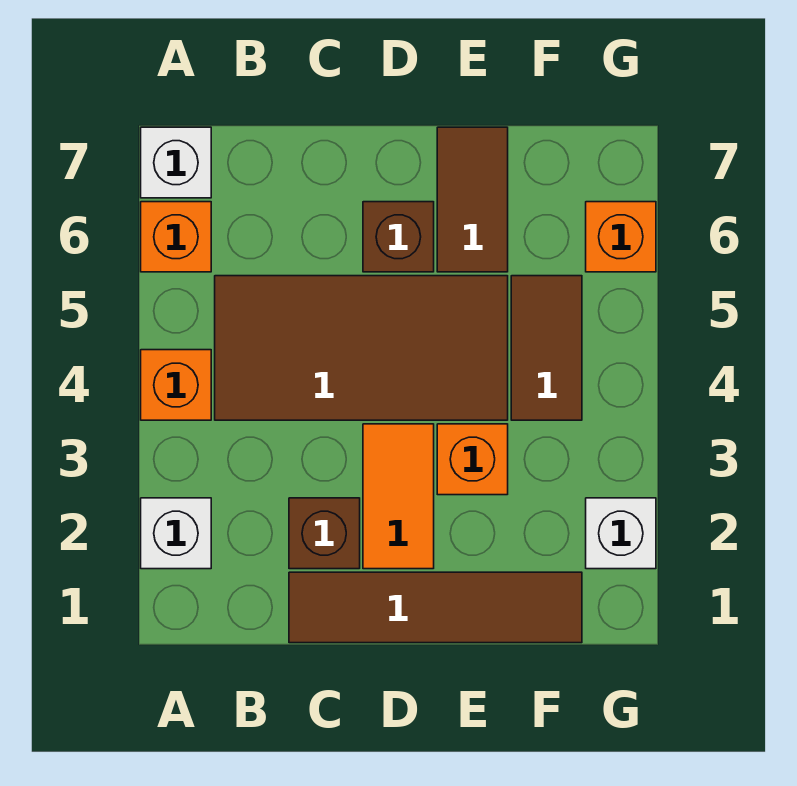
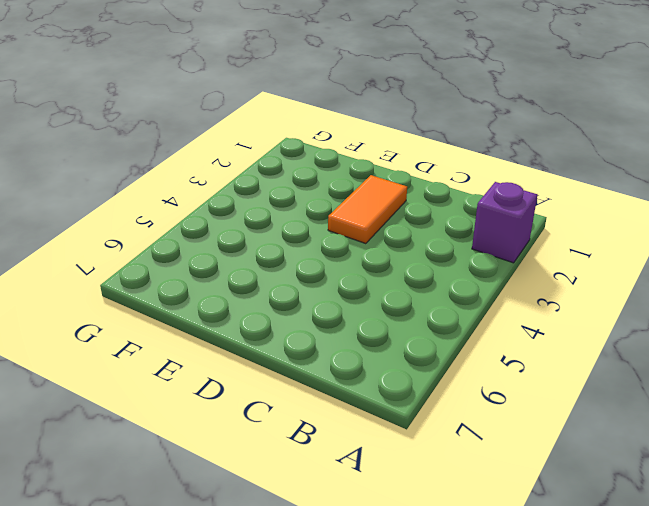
purple brick A2 level 1 -> white brick A2 level 1
none -> orange brick A4 level 1
none -> orange brick A6 level 1
none -> white brick A7 level 1

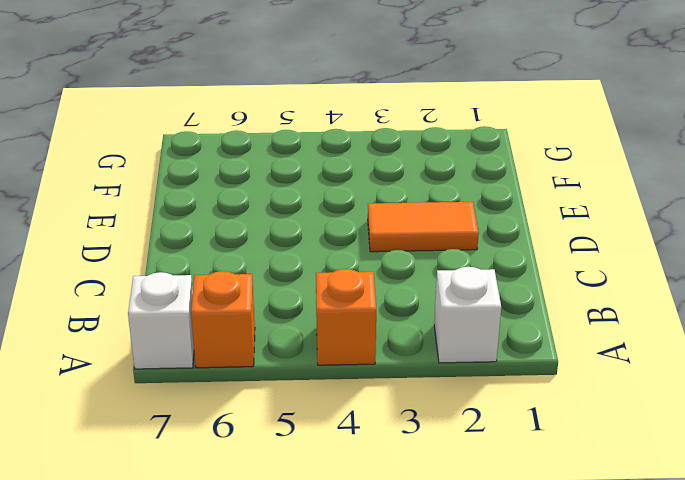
none -> brown tile B4:E5 level 1
none -> brown tile C1:F1 level 1
none -> brown brick C2 level 1

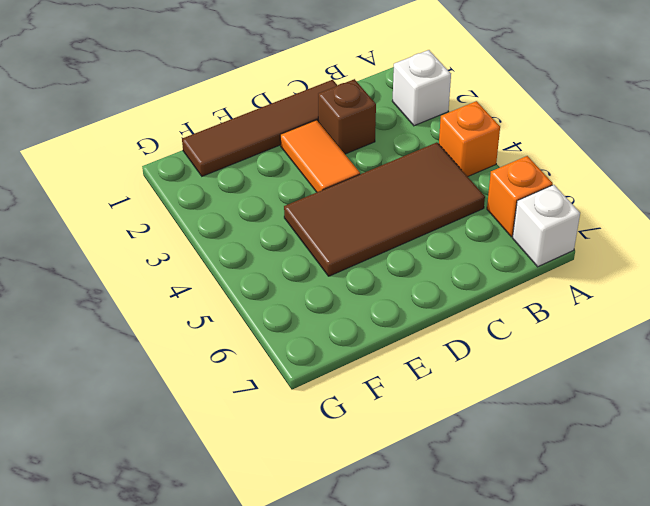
none -> brown brick D6 level 1
none -> orange brick E3 level 1
none -> brown tile E6:E7 level 1

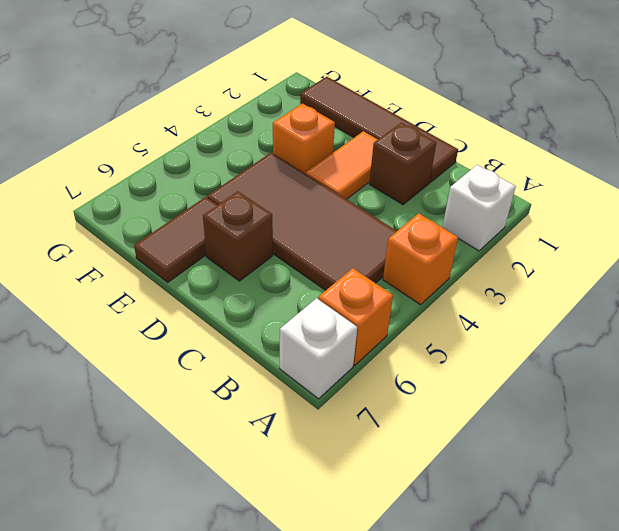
none -> brown tile F4:F5 level 1
none -> white brick G2 level 1
none -> orange brick G6 level 1

